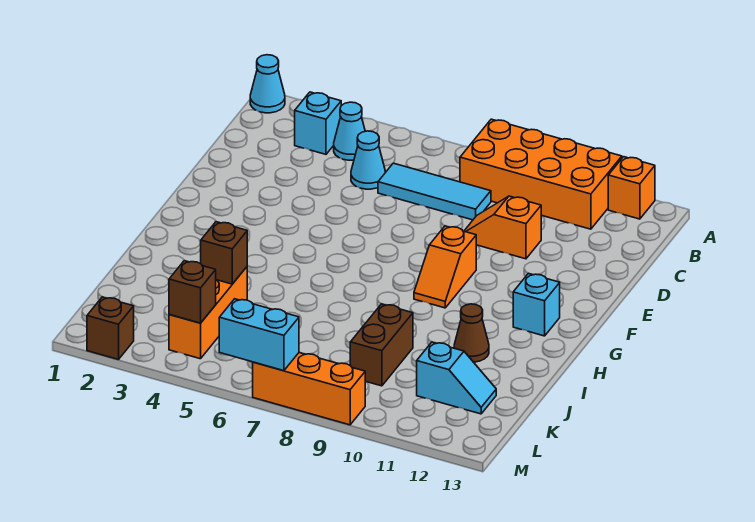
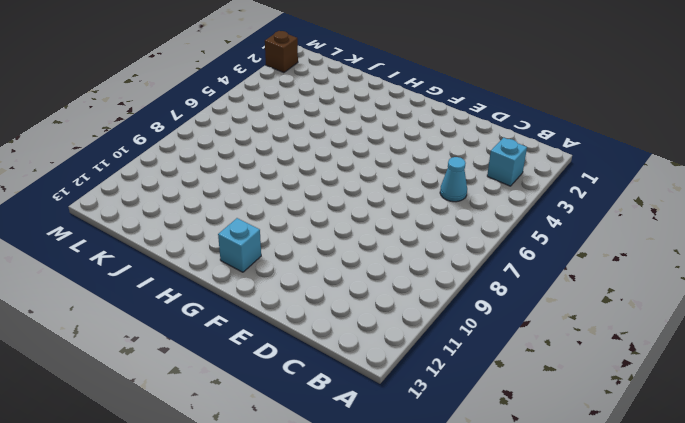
none -> cyan cone A1 level 1
none -> orange brick A8:B11 level 1
none -> orange brick A12 level 1

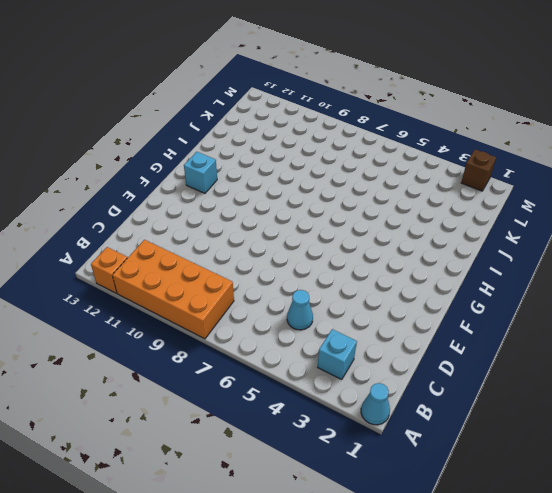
none -> cyan cone B4 level 1
none -> cyan tile C6:C8 level 1
none -> orange slope D9:D10 level 1 top 10

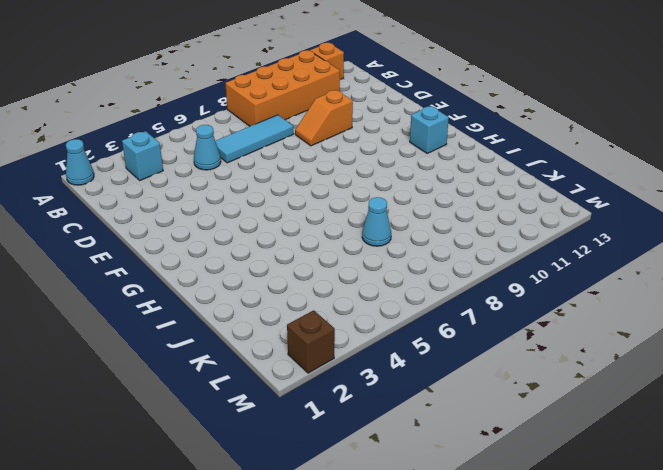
cyan cone J7 level 1 -> cyan cone B4 level 1
none -> orange slope F9:G9 level 1 top F
none -> brown cone I11 level 1
none -> orange brick J4:L4 level 1

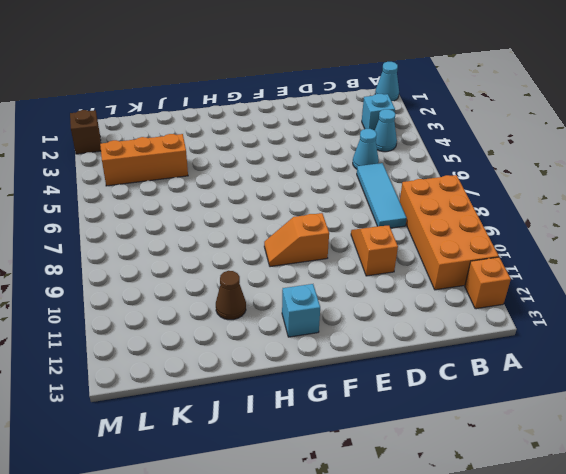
none -> brown brick J9:K9 level 1
none -> cyan slope K11:K12 level 1 top 11
none -> orange brick M7:M9 level 1

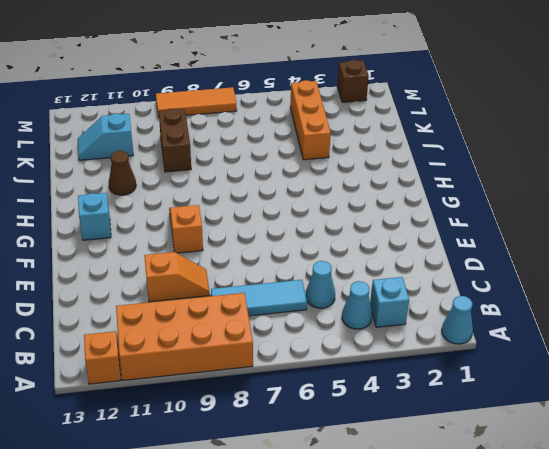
orange tile M7:M9 level 1 -> orange brick M7:M9 level 1
none -> brown brick J4 level 2
none -> brown brick L4 level 2
none -> cyan brick M6:M7 level 2

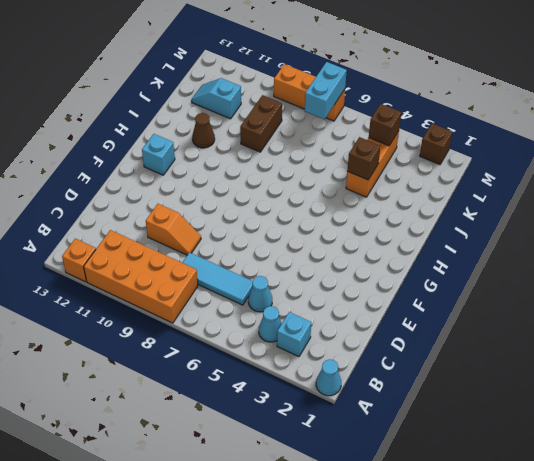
cyan brick L7:M7 level 2 -> cyan brick M6:M7 level 2
none -> orange slope F9:G9 level 1 top F

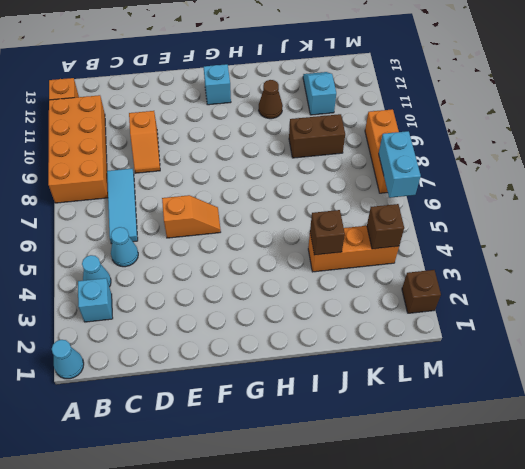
orange slope E6:F6 level 1 top E -> orange slope F9:G9 level 1 top F

